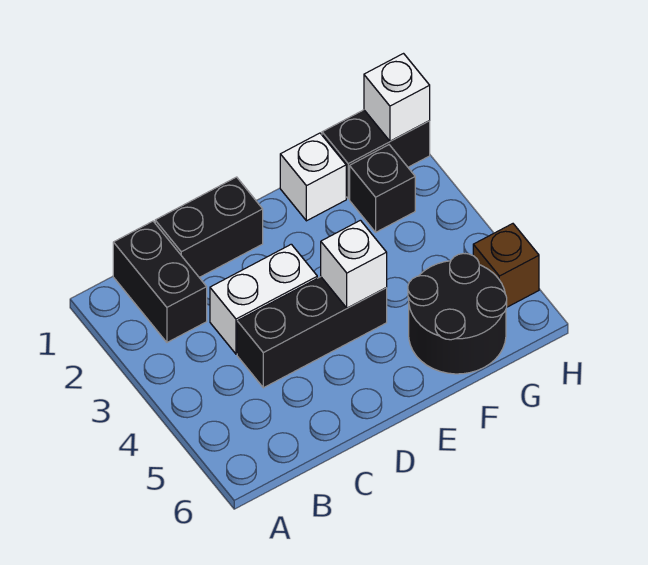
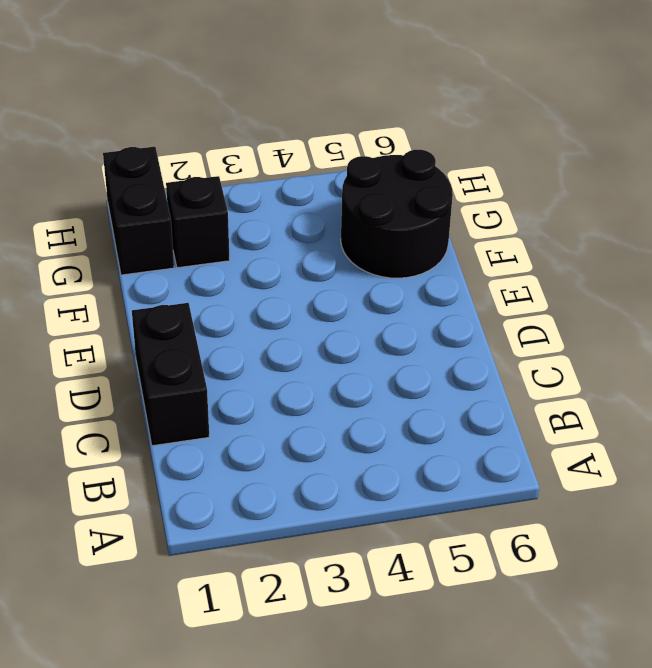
none -> black brick B1:B2 level 1
none -> white brick C3:D3 level 1

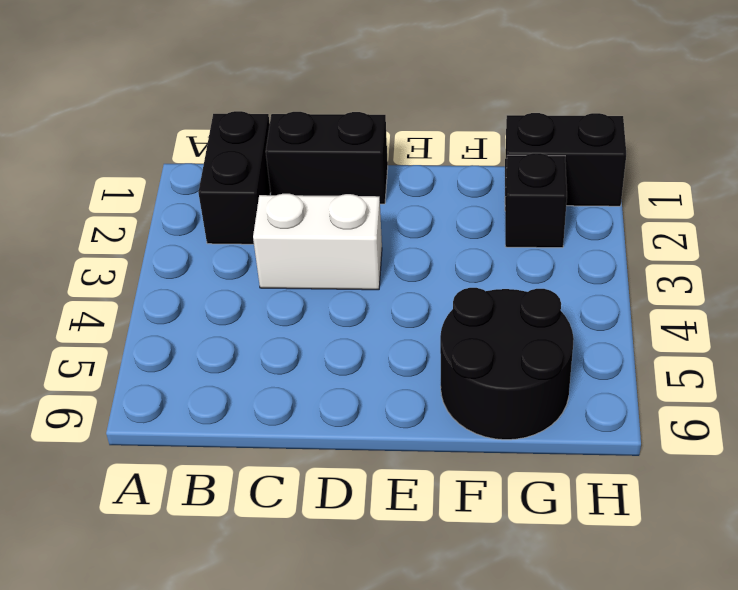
none -> black brick C4:E4 level 1
none -> white brick F1 level 1

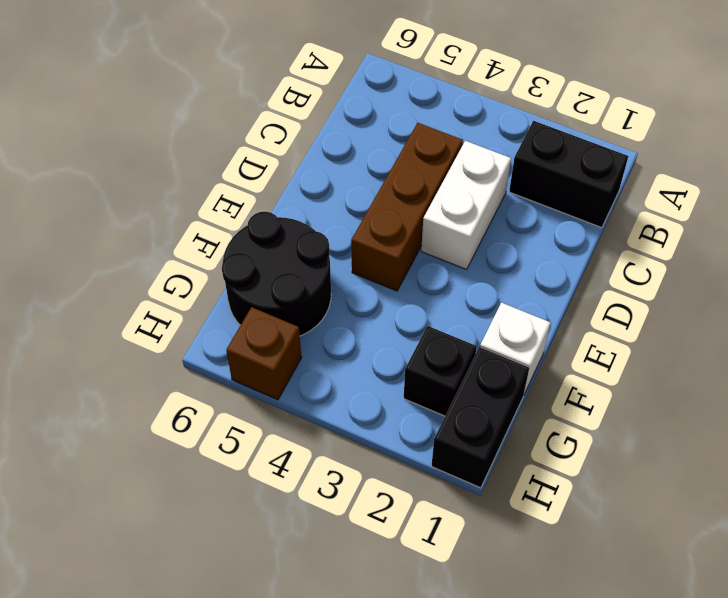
brown brick C4:E4 level 1 -> black brick C4:E4 level 1
none -> black brick C1:D1 level 1
none -> white brick E4 level 2

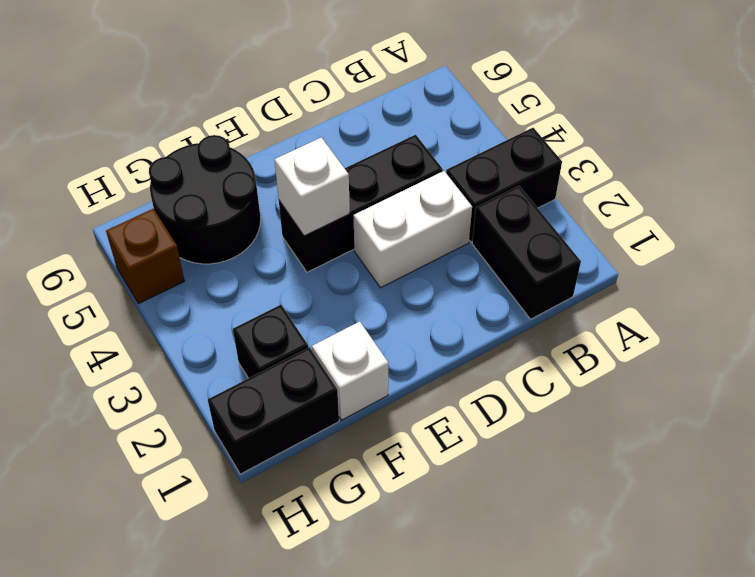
black brick A3:B3 level 1 -> black brick C1:D1 level 1
none -> white brick H1 level 2

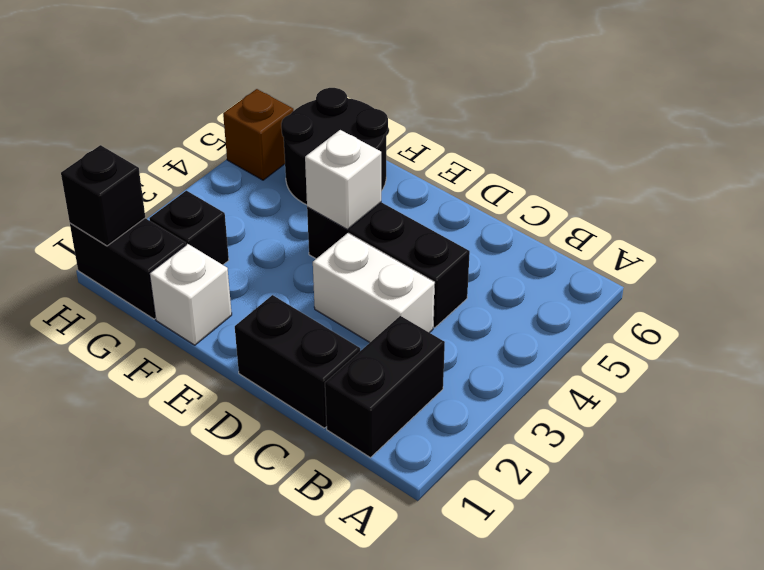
black brick H1 level 2 -> white brick H1 level 2

